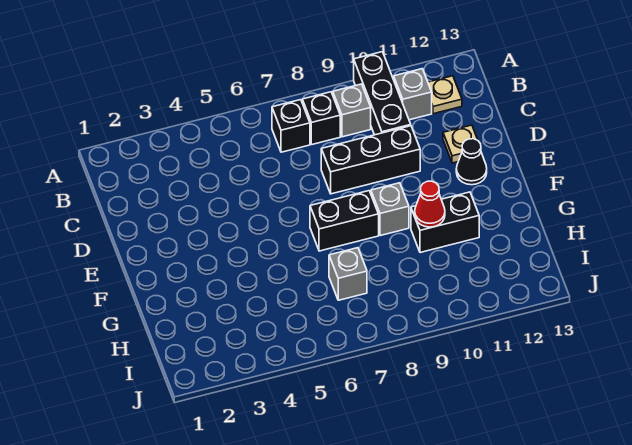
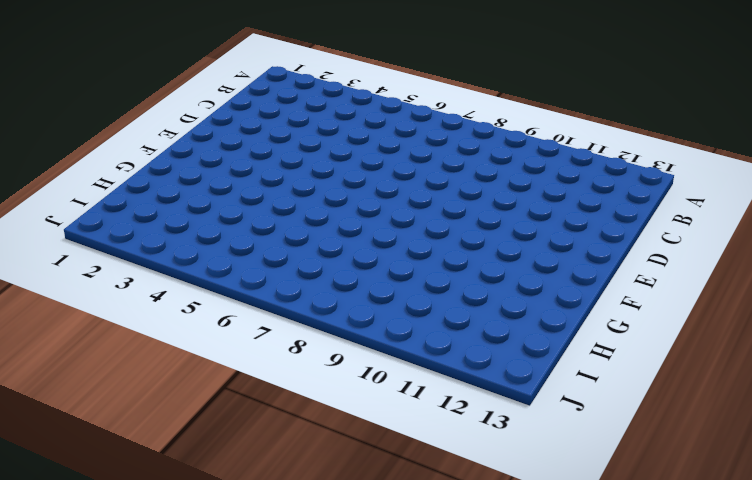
none -> black brick A10:C10 level 1
none -> black brick B7 level 1
none -> black brick B8 level 1

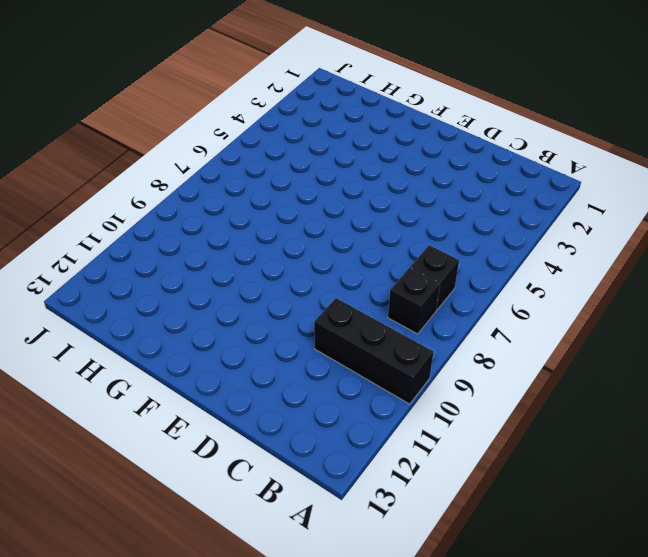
none -> grey brick B9 level 1
none -> grey brick B11 level 1
none -> tan plate B12 level 1

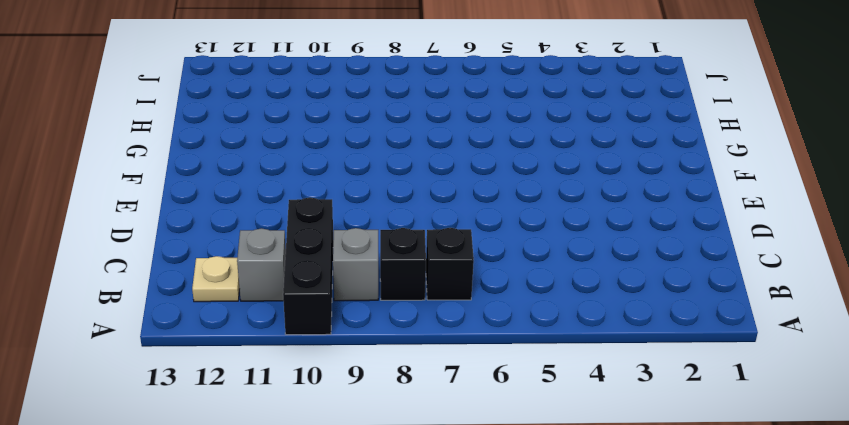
none -> black brick D8:D10 level 1
none -> tan plate D12 level 1
none -> black cone E12 level 1

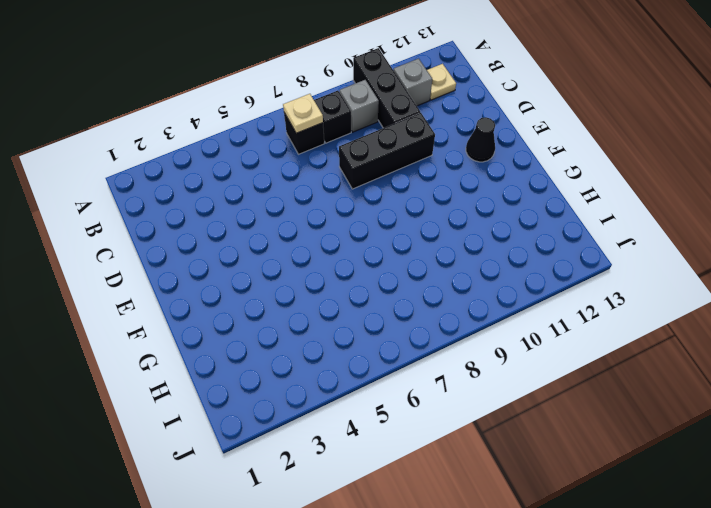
tan plate B7 level 2 -> tan plate D12 level 1
none -> black brick F7:F8 level 1
none -> grey brick F9 level 1
none -> black brick G10:G11 level 1

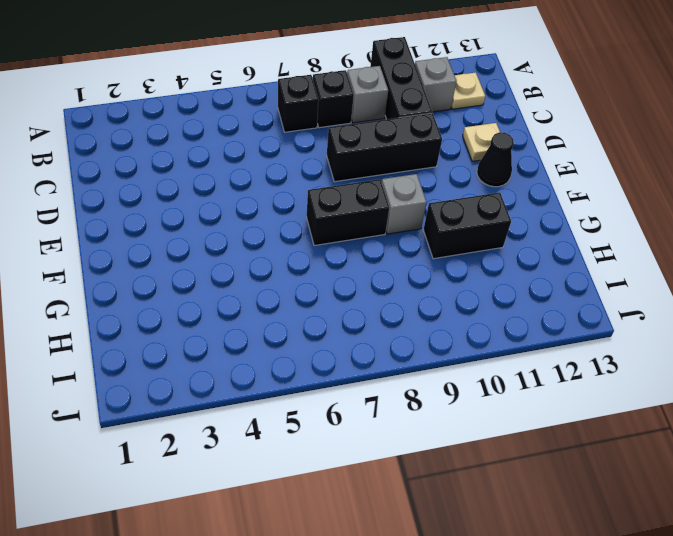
none -> grey brick H7 level 1
none -> red cone G10 level 2

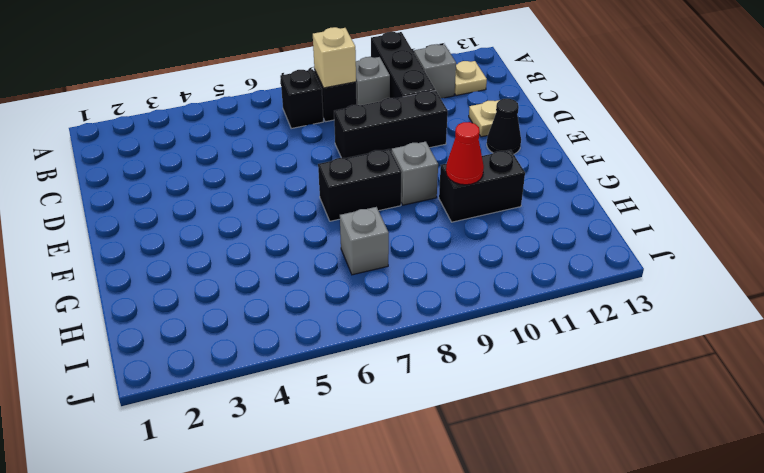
tan brick B8 level 2 -> none

